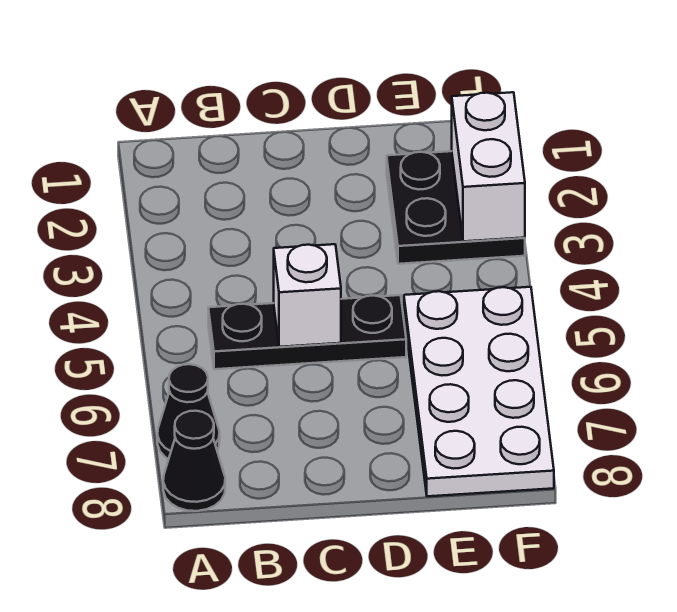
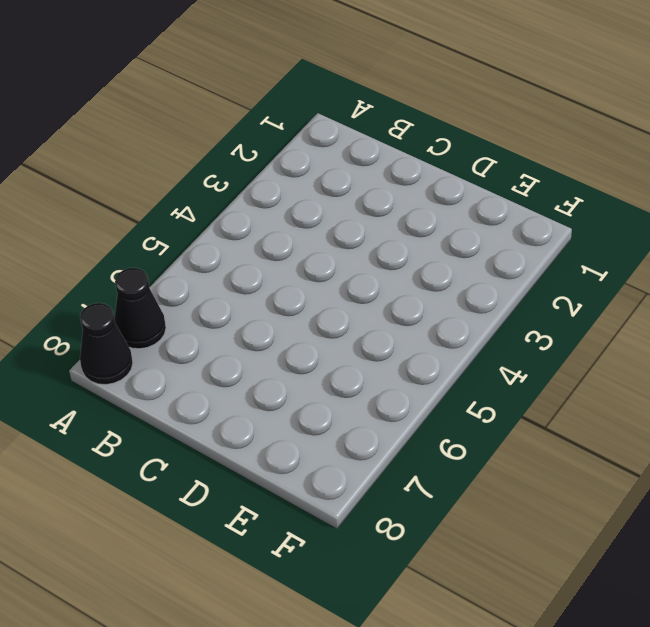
none -> black plate B5:D5 level 1
none -> black plate E2:F3 level 1

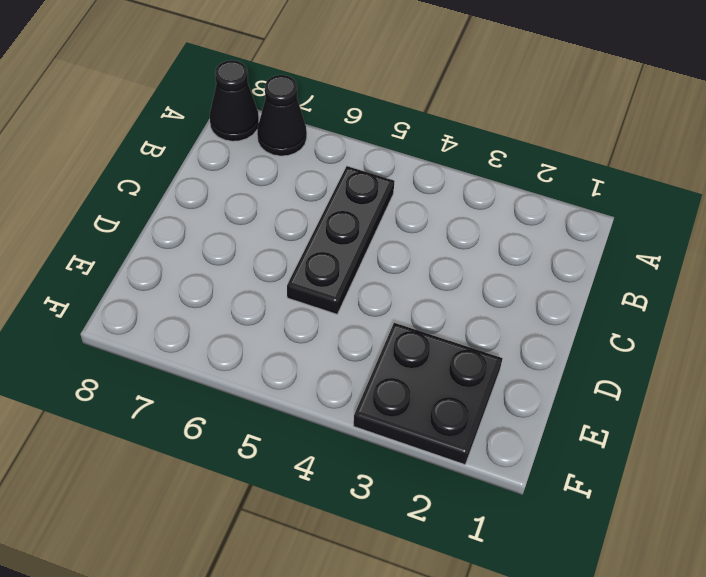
none -> white plate E5:F8 level 1
none -> white brick C5 level 2

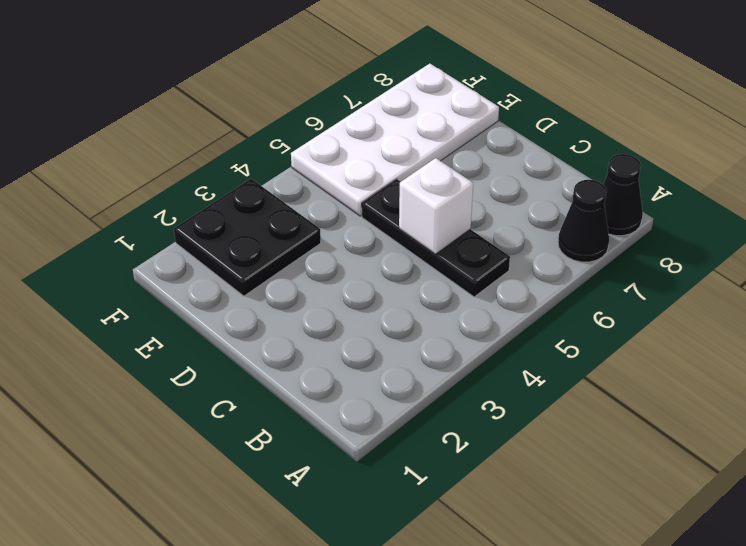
none -> white brick F2:F3 level 2

